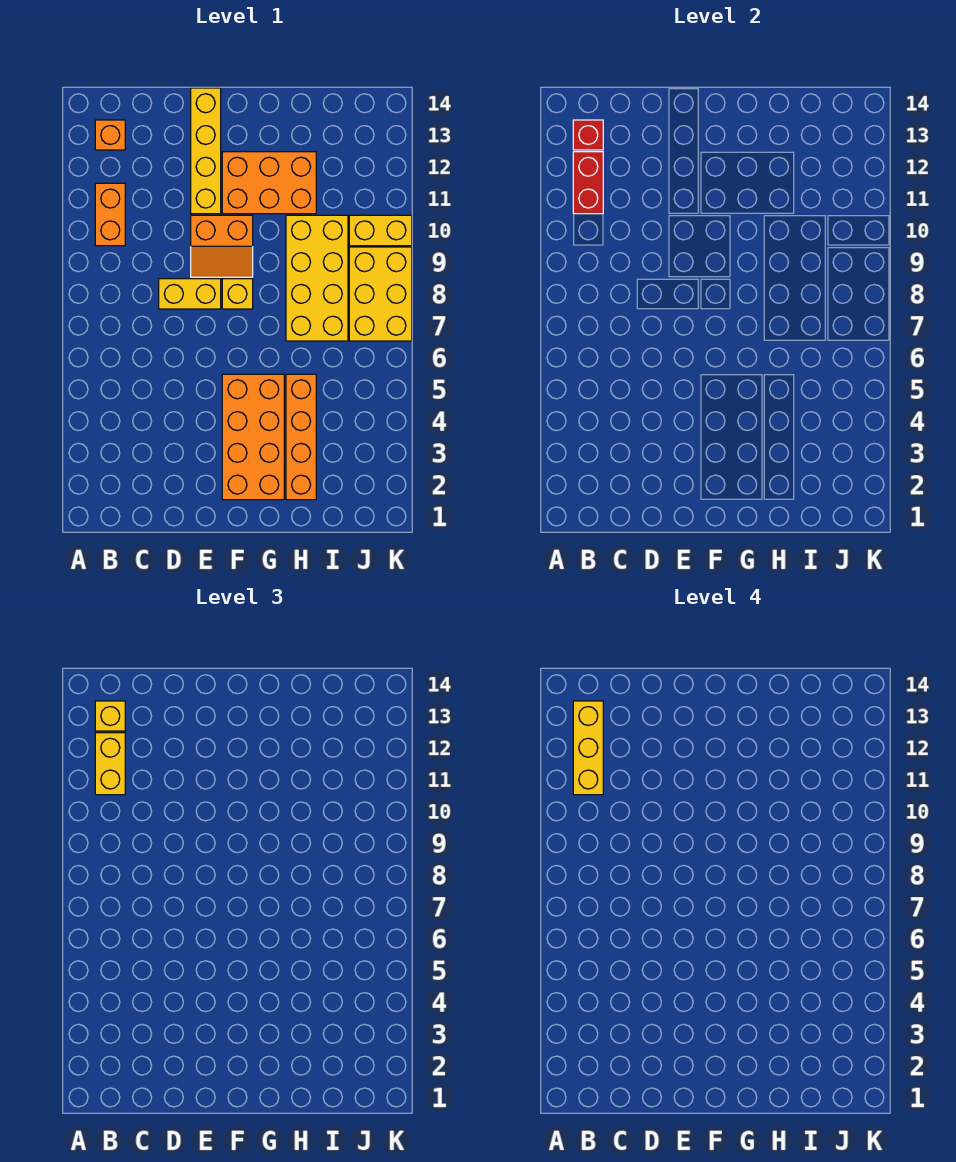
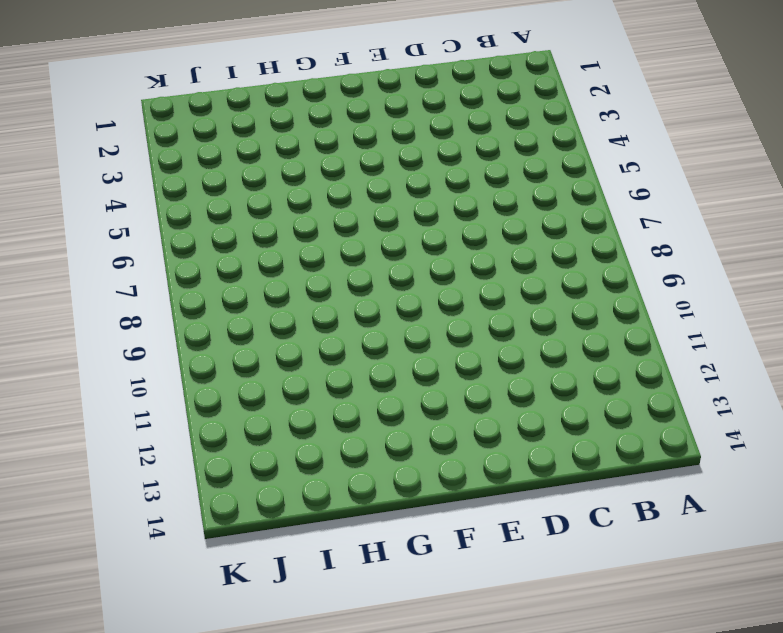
none -> orange brick B10:B11 level 1
none -> orange brick B13 level 1
none -> yellow brick D8:E8 level 1

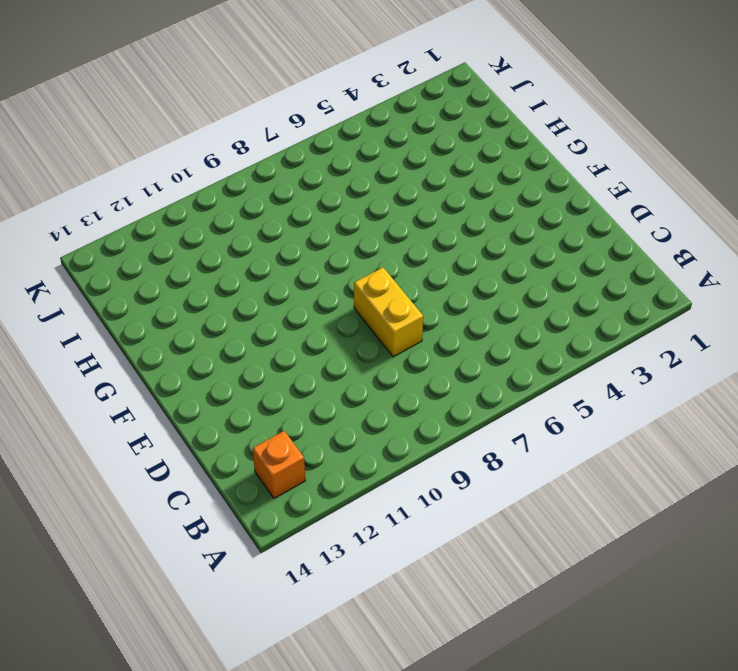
none -> orange brick B10:B11 level 1
none -> orange slope E9:F10 level 1 top 10
none -> yellow brick E11:E14 level 1

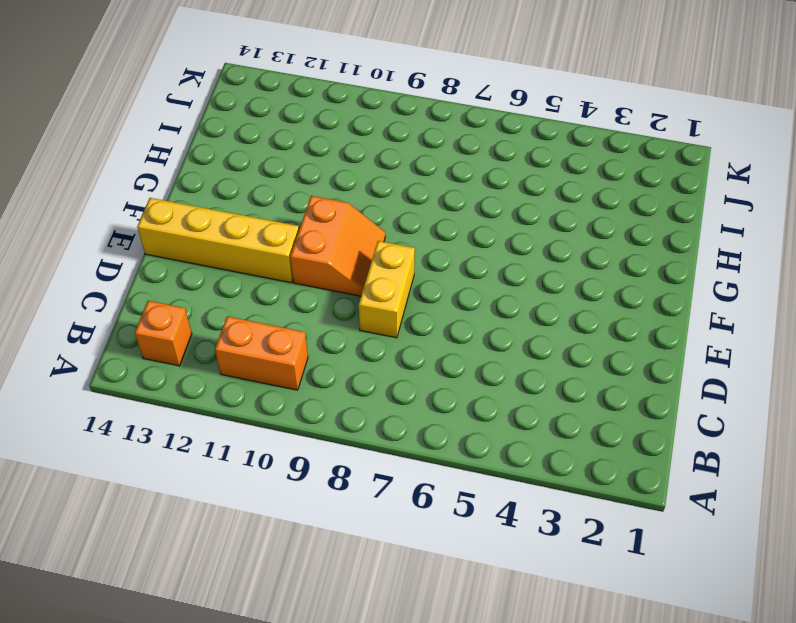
none -> orange brick F2:G5 level 1
none -> yellow brick F8 level 1
none -> orange brick F11:H12 level 1

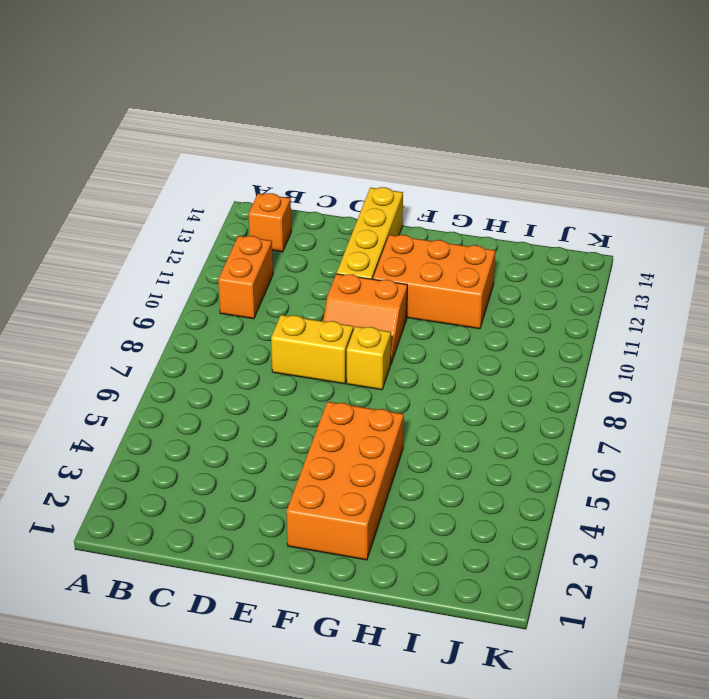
none -> orange brick H2:H5 level 1
none -> yellow brick H7:I10 level 1
none -> yellow brick J7:K9 level 1

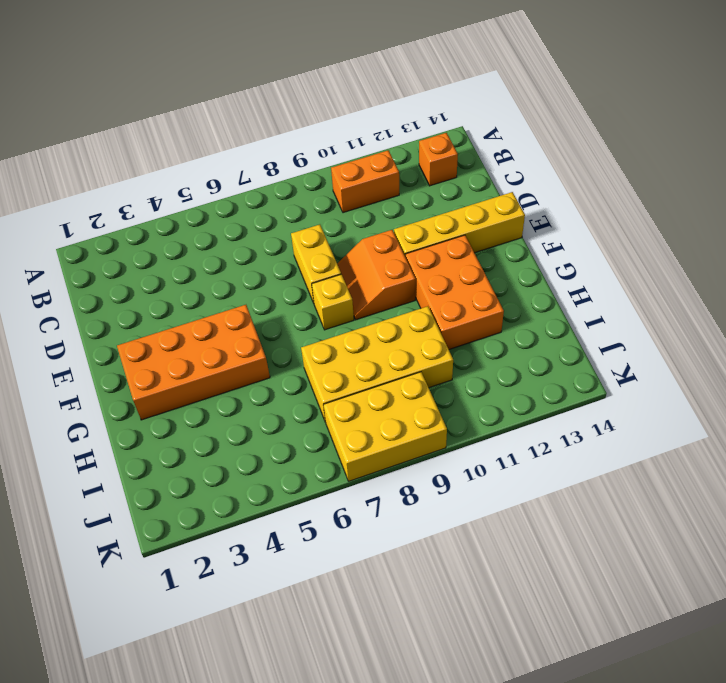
none -> orange brick H2:H5 level 1
none -> yellow brick J10:K10 level 1
none -> red brick B11:B12 level 2

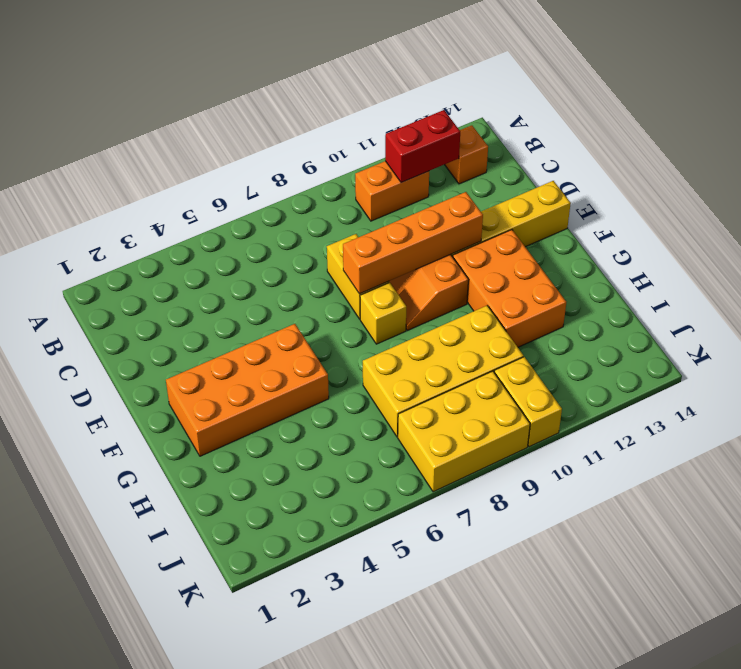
orange brick E8:E11 level 2 -> orange brick H2:H5 level 1
none -> red brick B13 level 2
none -> yellow brick B11:B12 level 3
none -> yellow brick B13 level 3

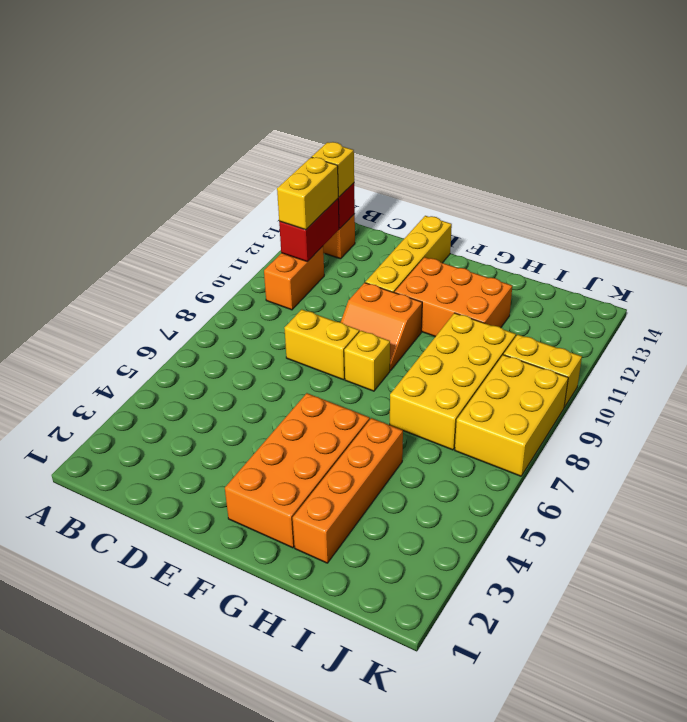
none -> yellow brick B11:B13 level 4

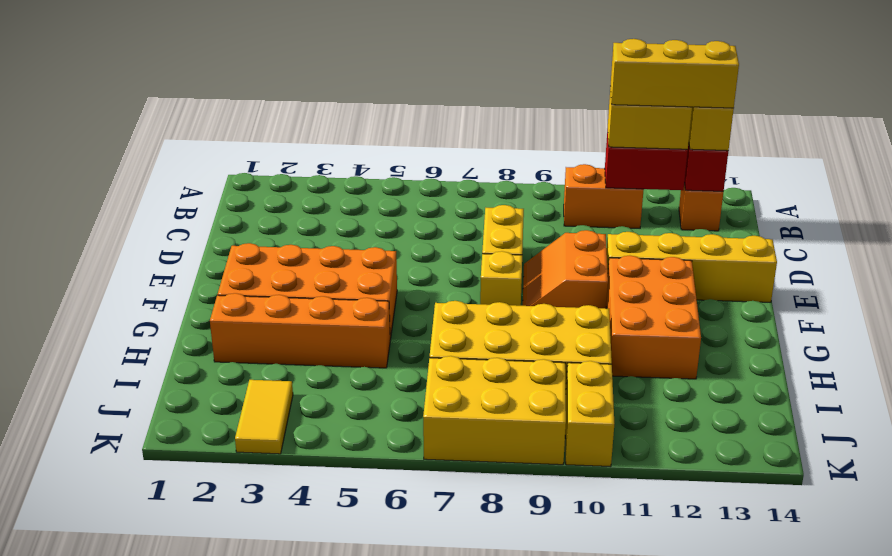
yellow tile J3:K3 level 1 -> none

